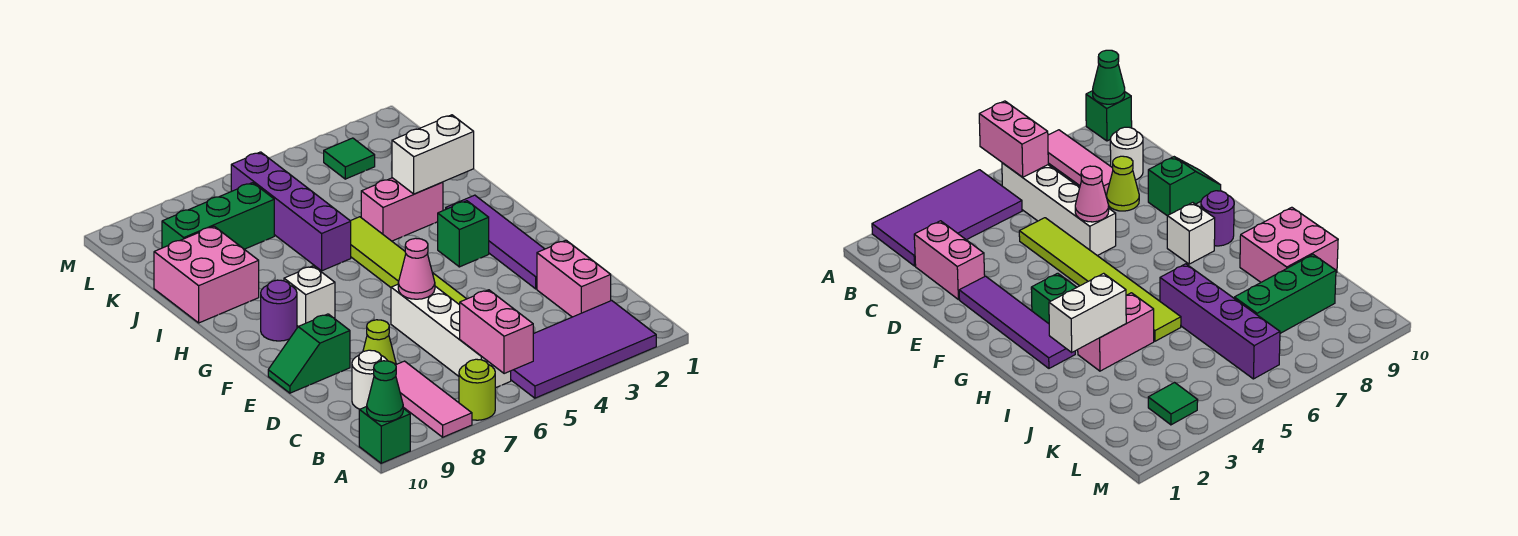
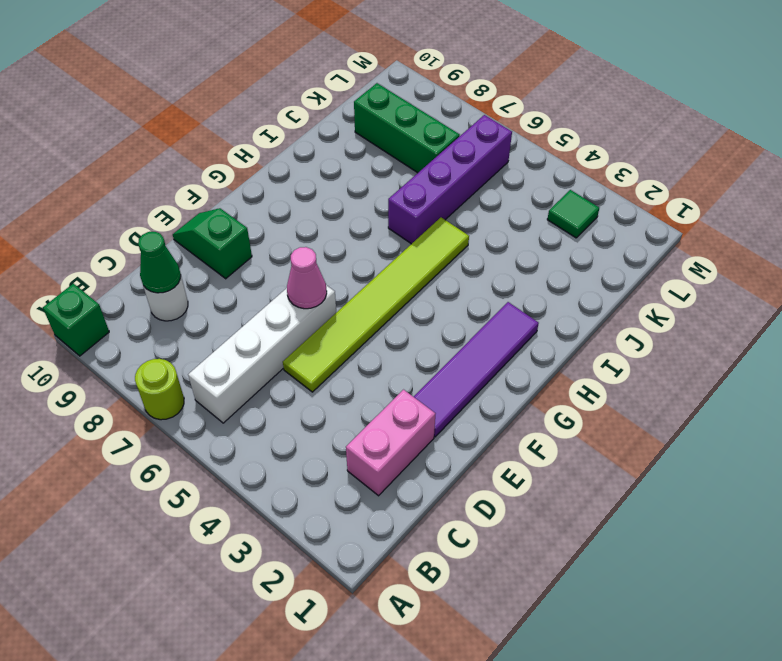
green cone C9 level 2 -> green cone A10 level 2
none -> purple tile A2:B5 level 1
none -> pink tile A8:C8 level 1
none -> lime cone D8 level 1

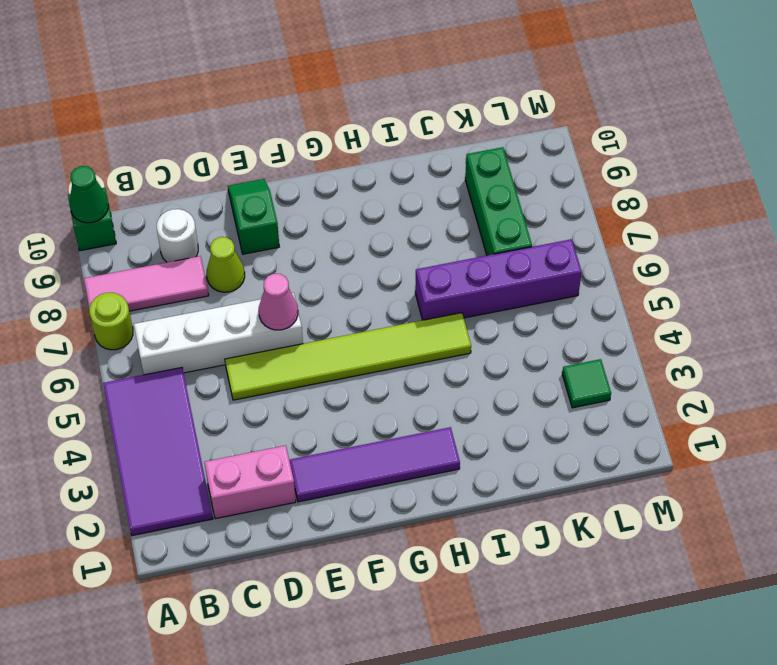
none -> green brick G3 level 1
none -> white brick G8 level 1
none -> purple round brick G9 level 1

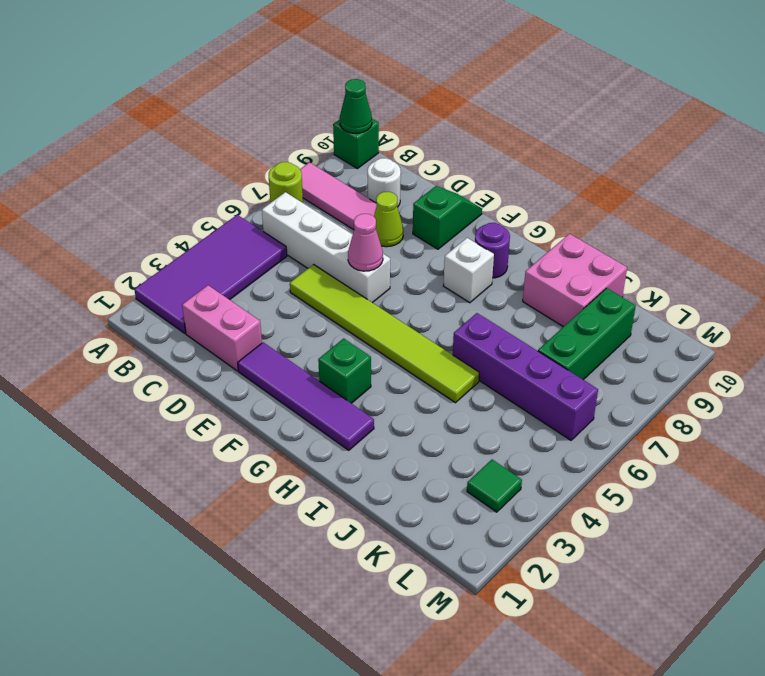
none -> pink brick I3:I4 level 1
none -> pink brick A6:B6 level 2
none -> white brick I2:I3 level 2

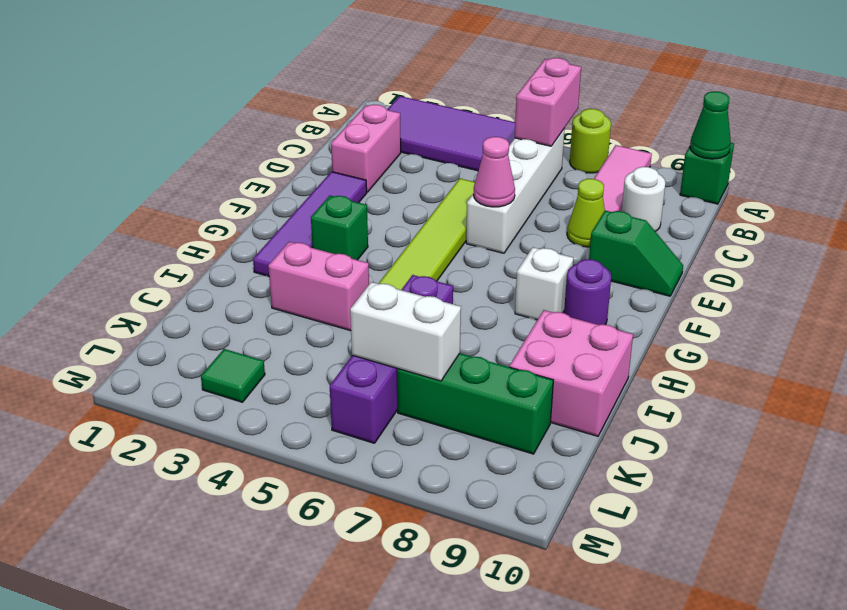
white brick K6:K7 level 2 -> white brick I2:I3 level 2

